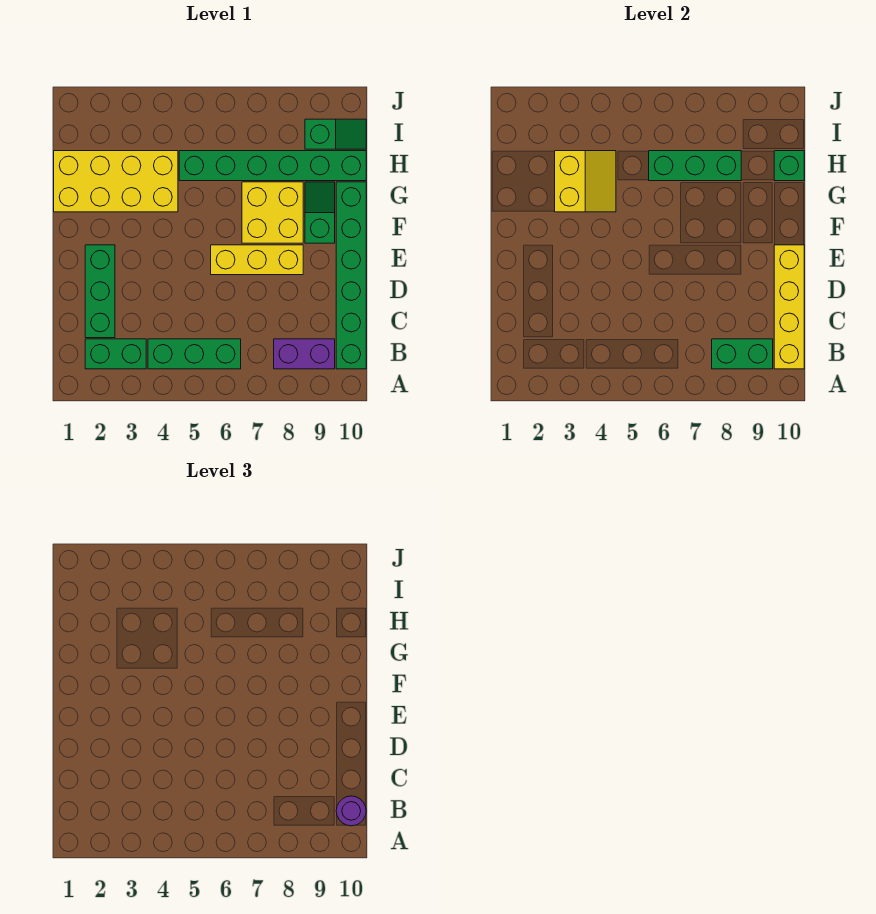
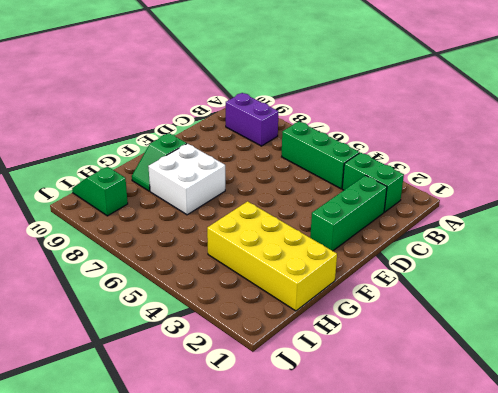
white brick F7:G8 level 1 -> yellow brick F7:G8 level 1
none -> green brick B10:G10 level 1
none -> yellow brick E6:E8 level 1
none -> green brick H5:H10 level 1

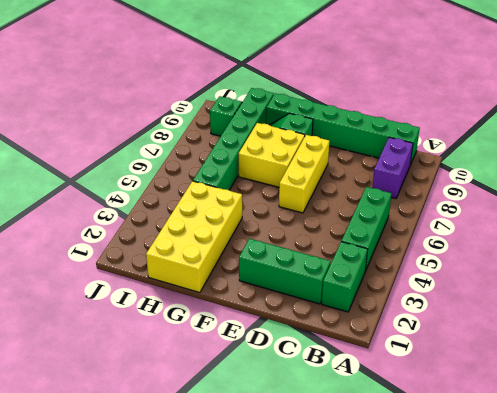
none -> green brick B8:B9 level 2
none -> yellow brick B10:E10 level 2
none -> yellow slope G3:H4 level 2 top 3

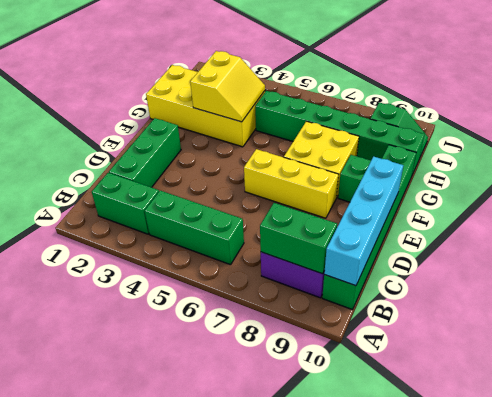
cyan brick B10:E10 level 2 -> yellow brick B10:E10 level 2
none -> green brick H6:H8 level 2
none -> green brick H10 level 2
none -> purple round brick B10 level 3

